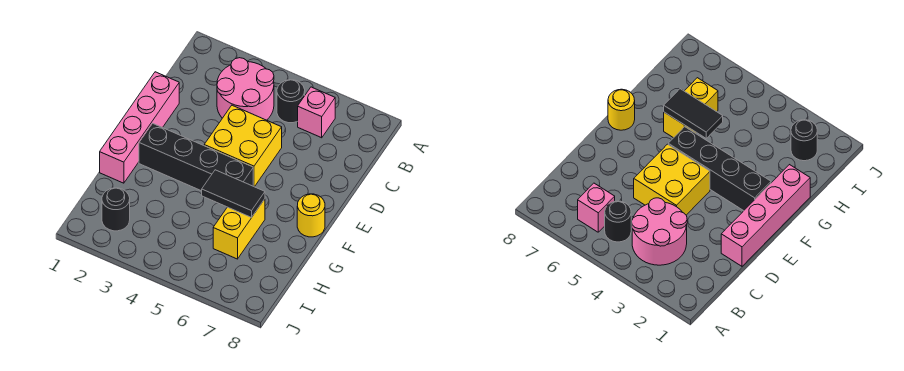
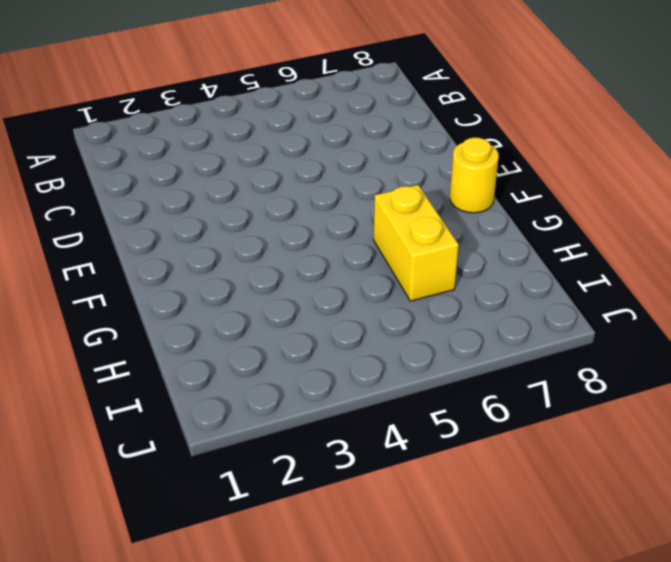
none -> pink round brick B3:C4 level 1
none -> black round brick B5 level 1

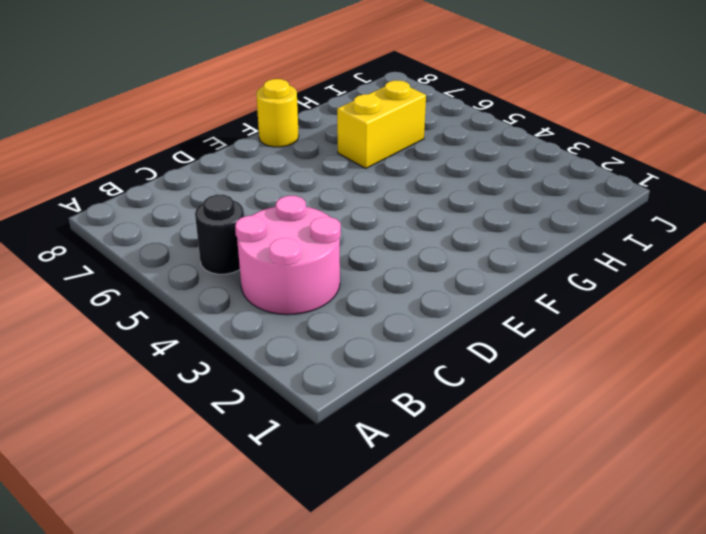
none -> pink brick B6 level 1
none -> pink brick D1:G1 level 1

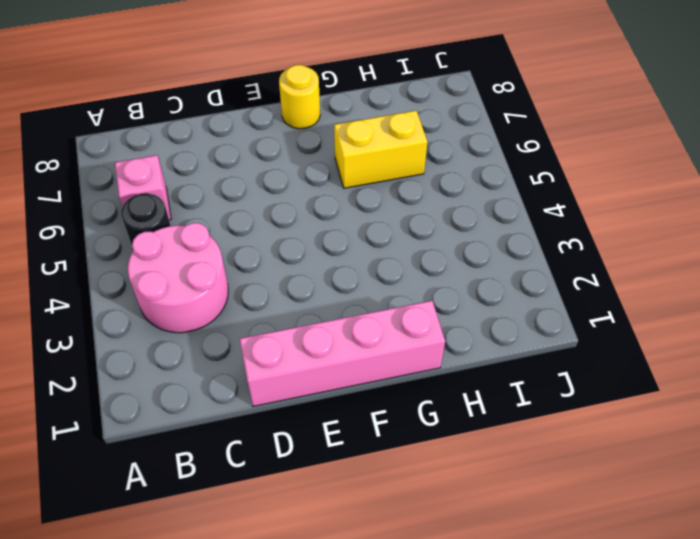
none -> yellow brick D4:E5 level 1
none -> black brick F2:F5 level 1

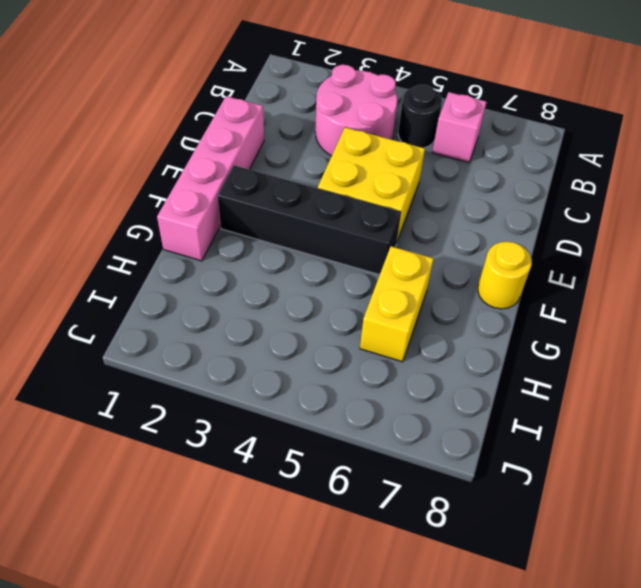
none -> black round brick I2 level 1
none -> black tile G5:G6 level 2

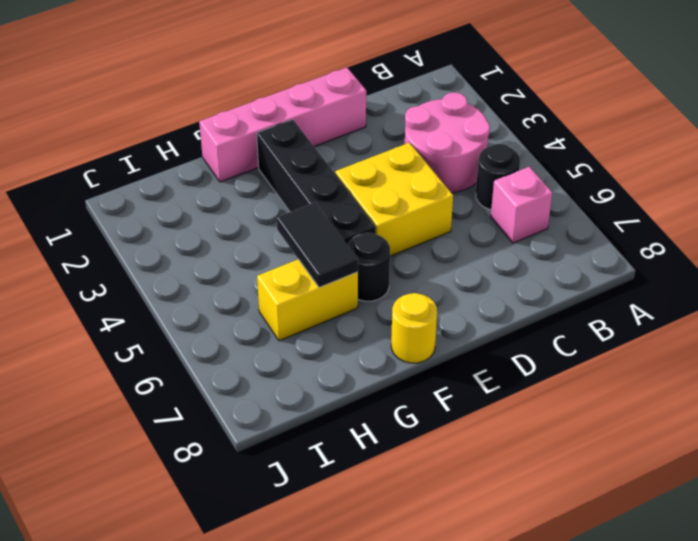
black round brick F6 level 1 -> black round brick I2 level 1

